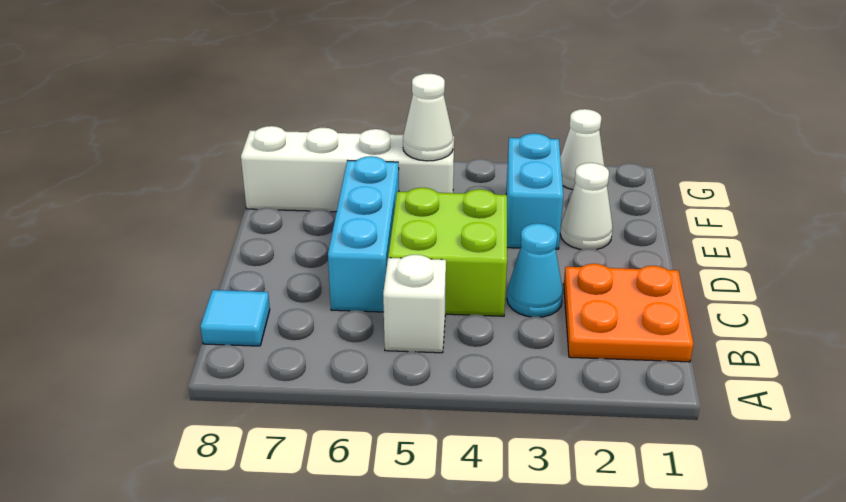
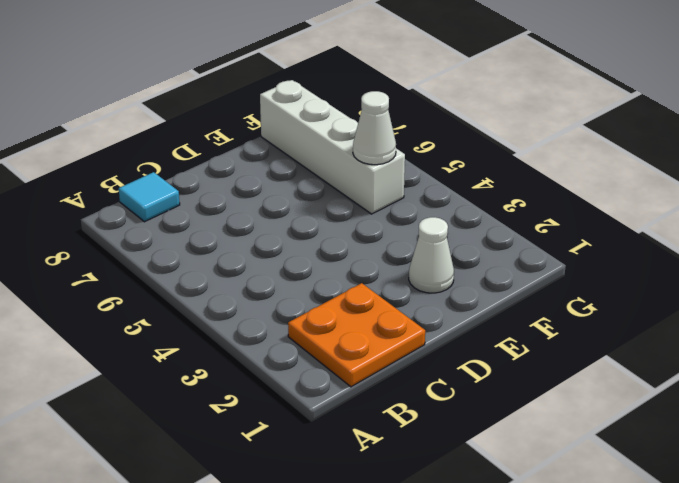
none -> white brick B5 level 1
none -> cyan cone C3 level 1

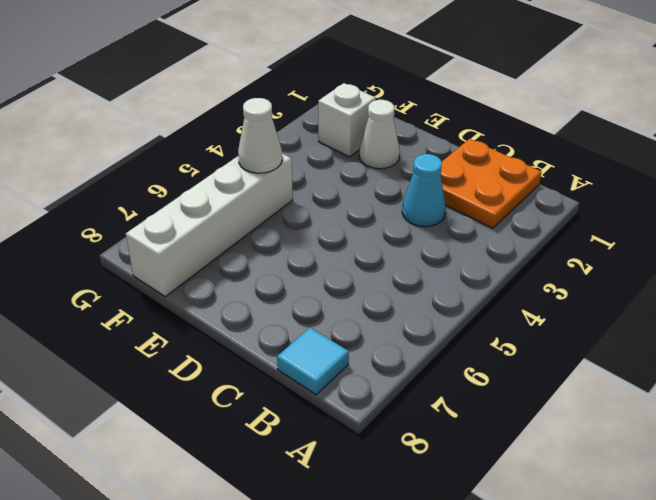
white brick F2 level 1 -> white brick B5 level 1
none -> lime brick C4:D5 level 1
none -> cyan brick C6:E6 level 1

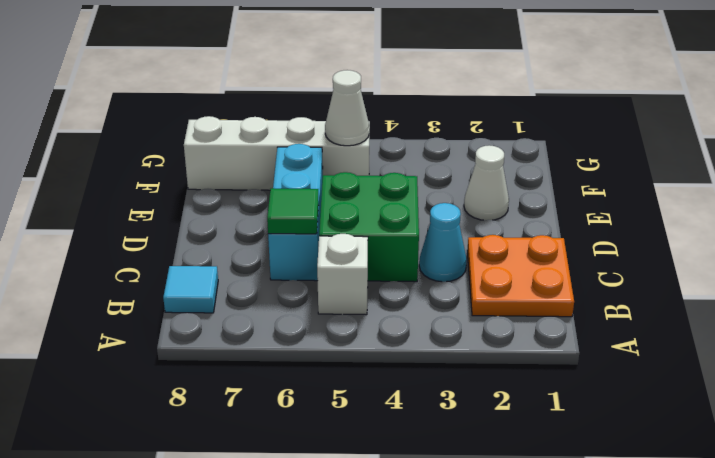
green brick C4:D5 level 1 -> lime brick C4:D5 level 1
green tile C6 level 2 -> none
none -> cyan brick E3:F3 level 1
none -> white cone G2 level 1

